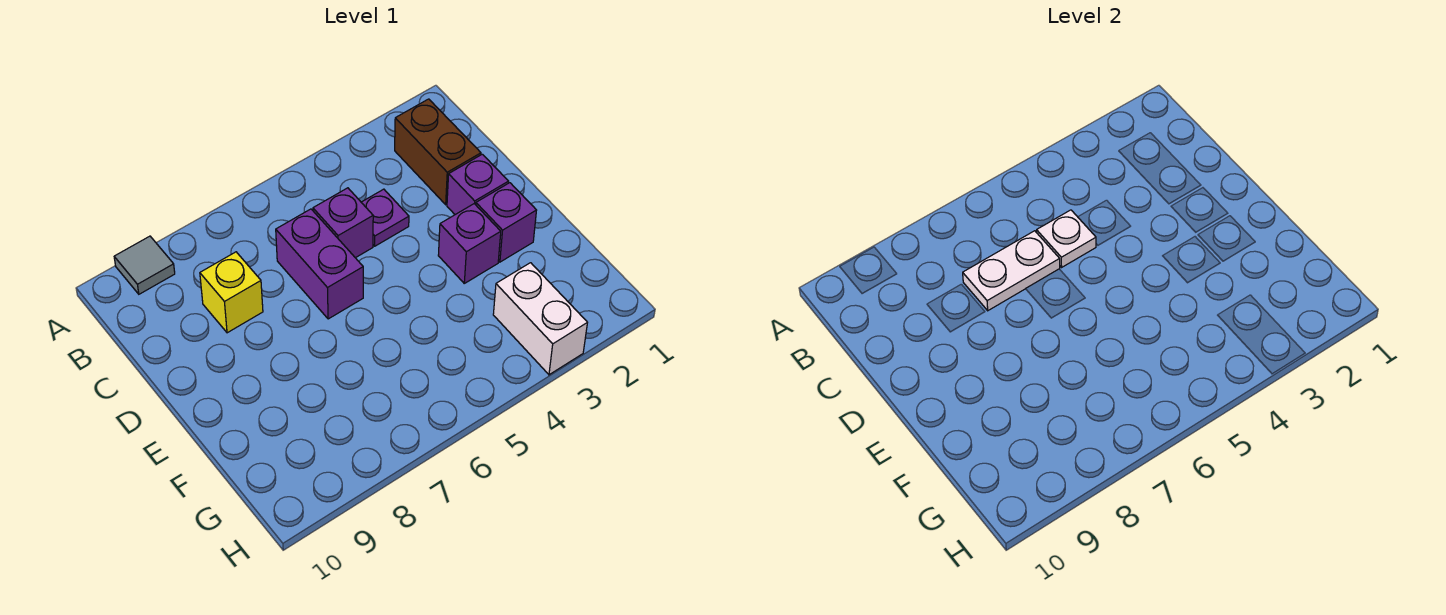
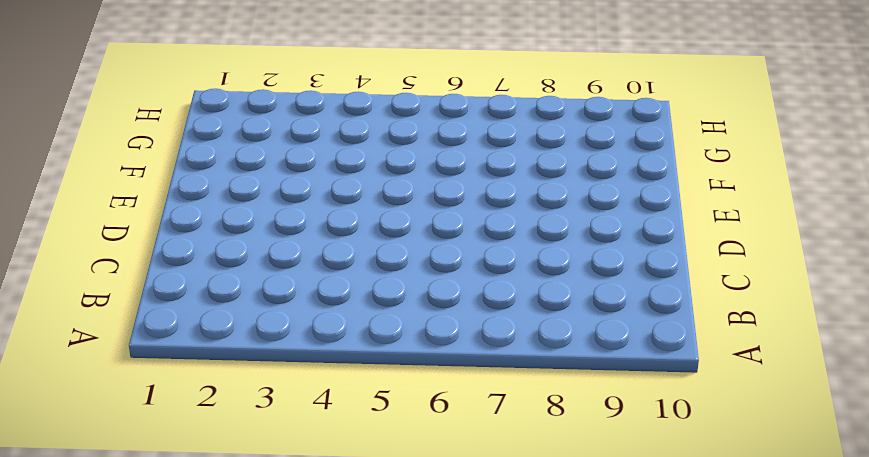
none -> grey tile A9 level 1
none -> brown brick B2:C2 level 1
none -> purple plate C4 level 1

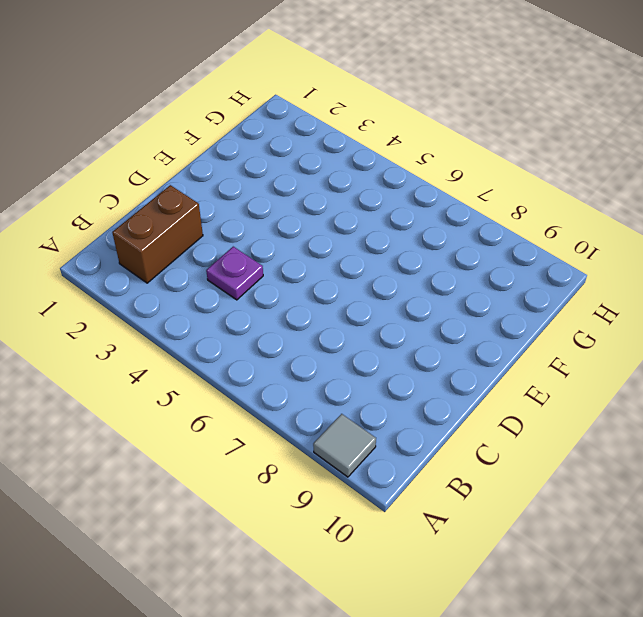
none -> purple brick C5 level 1
none -> purple brick C6:D6 level 1
none -> yellow brick C8 level 1

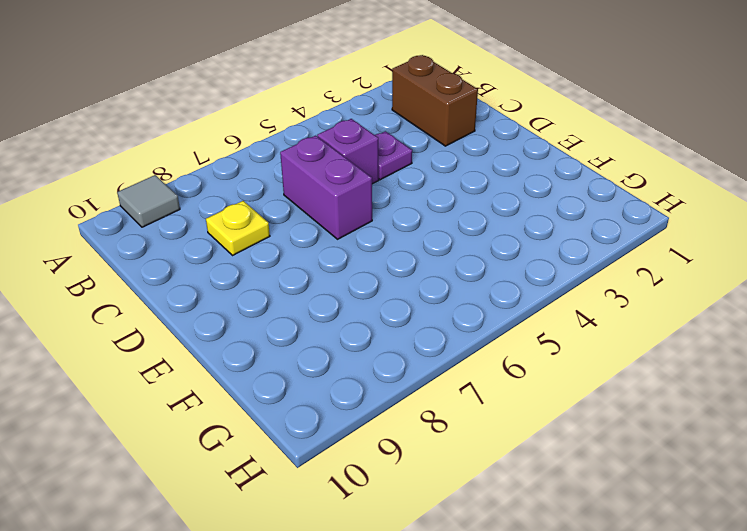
yellow plate C8 level 1 -> yellow brick C8 level 1
none -> purple brick D2 level 1
none -> purple brick E2 level 1
none -> purple brick E3 level 1

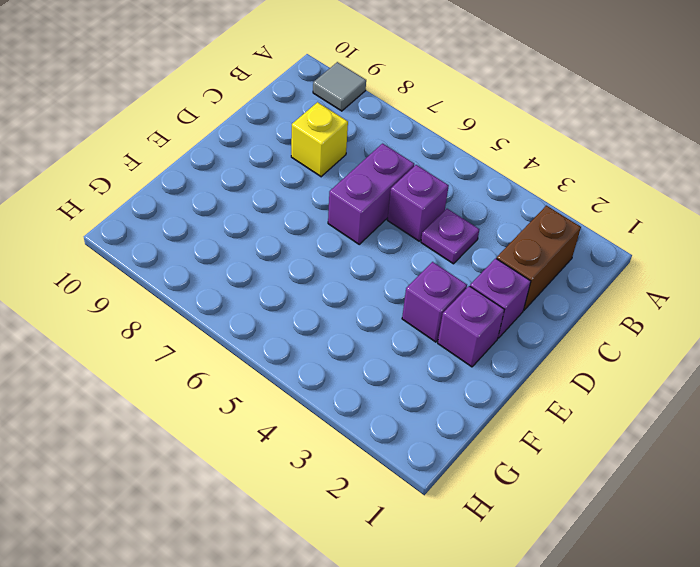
none -> white brick G3:H3 level 1
none -> white plate C5 level 2
none -> white plate C6:C7 level 2

